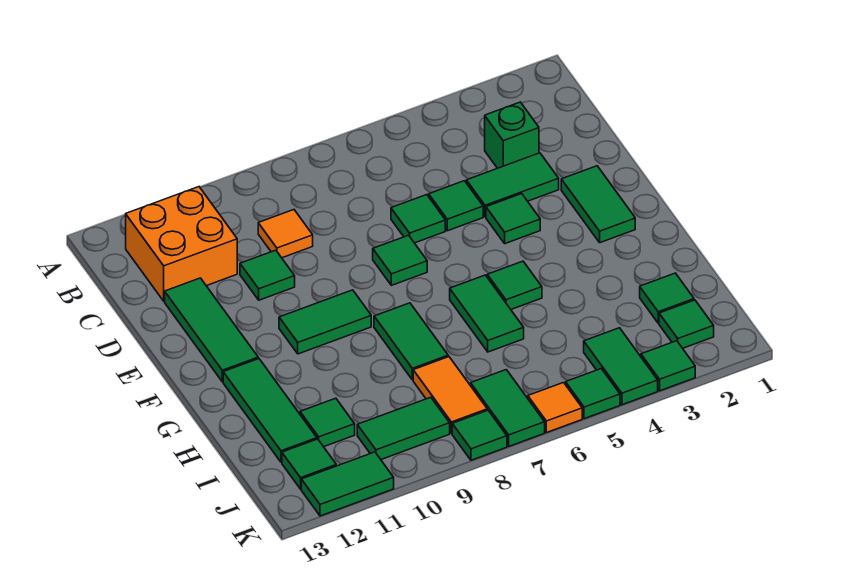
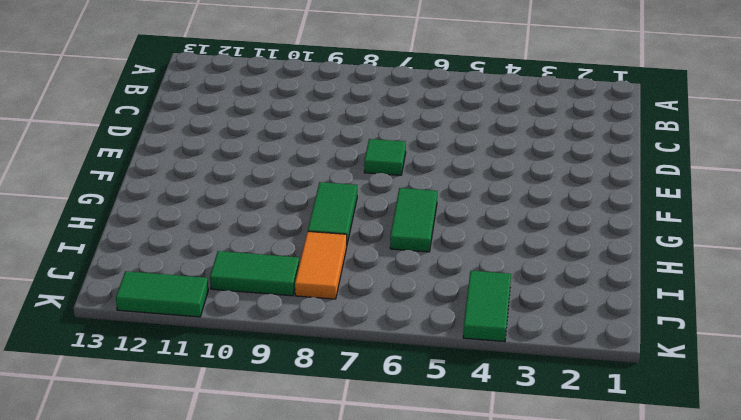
none -> orange brick B11:C12 level 1
none -> green brick C3 level 1
none -> orange tile C9 level 1

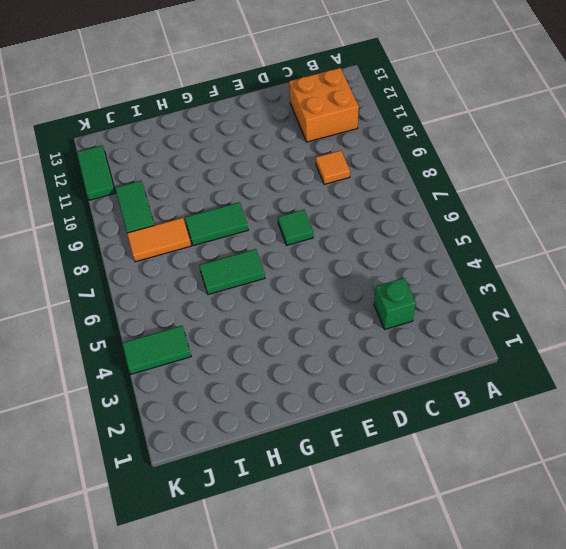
none -> green tile D3:D4 level 1
none -> green tile D5 level 1
none -> green tile D6 level 1

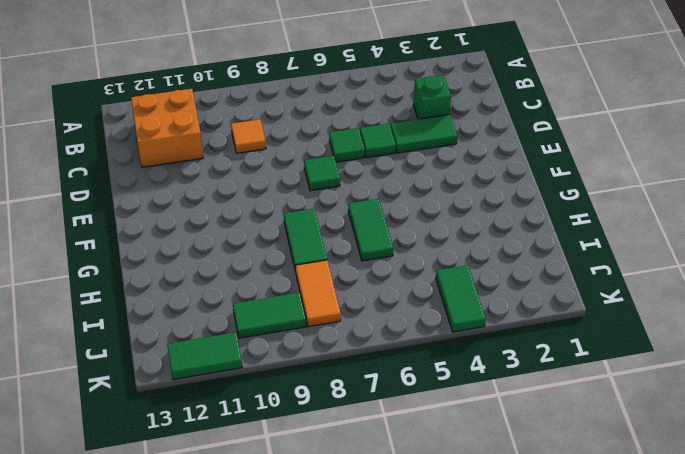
none -> green tile D10 level 1
none -> green tile D12:F12 level 1
none -> green tile E2:F2 level 1

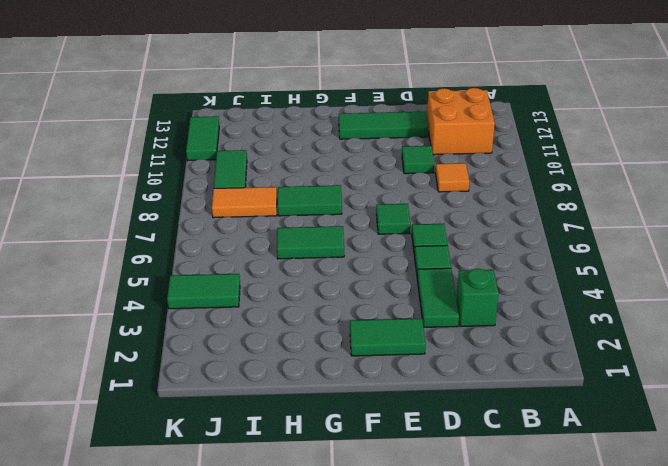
none -> green tile E4 level 1
none -> green tile F9:F10 level 1
none -> green tile G5 level 1

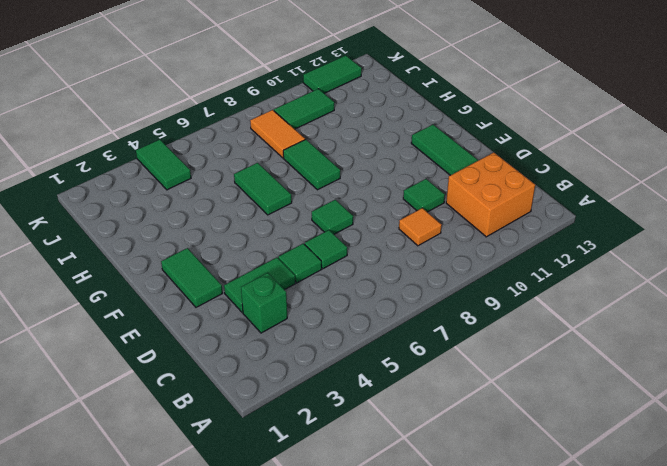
none -> green tile E4 level 1
none -> green tile F9:F10 level 1
none -> green tile G5 level 1

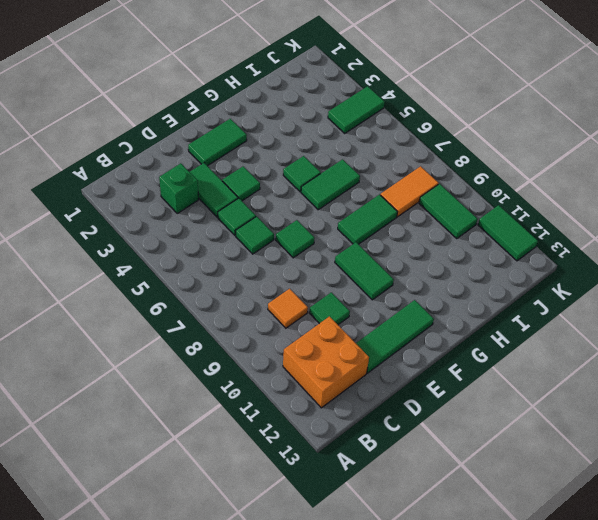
none -> green tile G12:I12 level 1
none -> green tile I2 level 1
none -> green tile I11 level 1

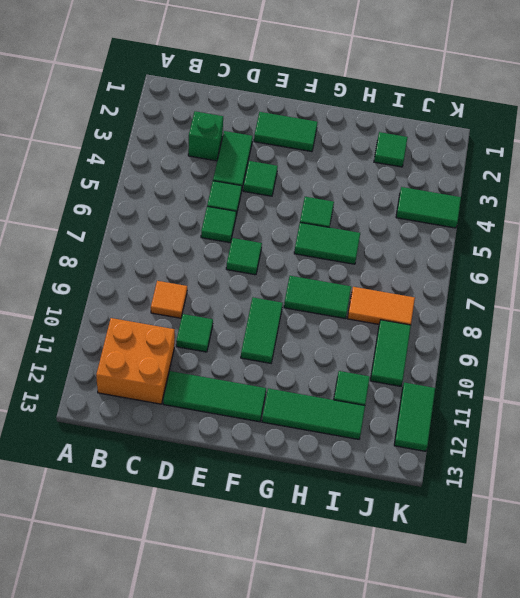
none -> green tile J2 level 1
none -> green tile J7:K7 level 1
none -> green tile J12 level 1

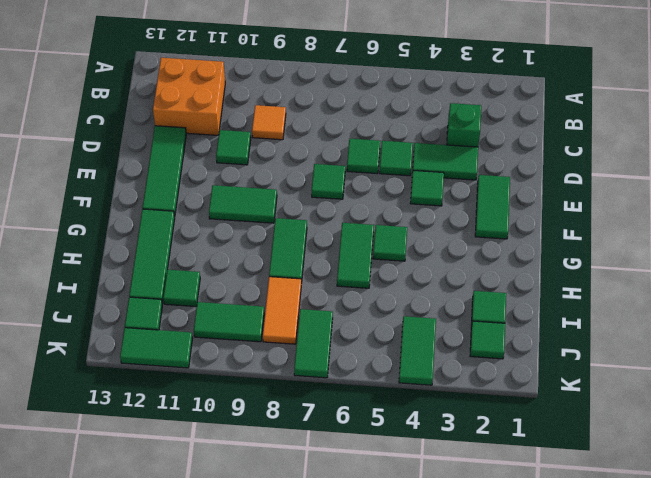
none -> green tile K3 level 1
none -> green tile K5 level 1
none -> orange tile K6 level 1

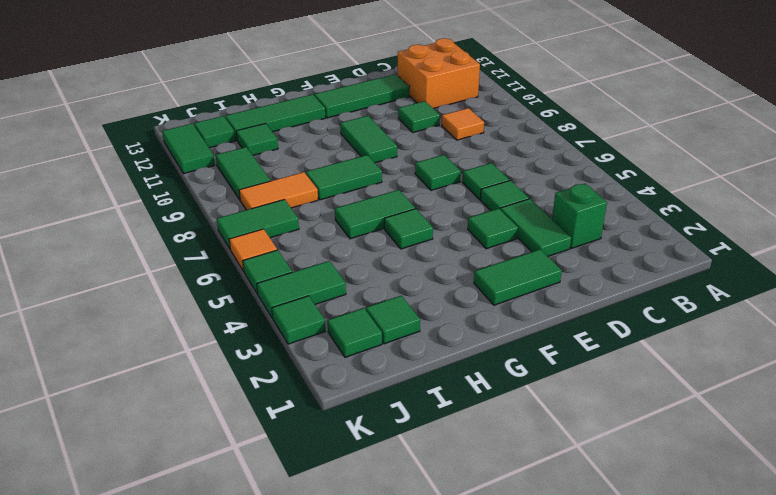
none -> green tile K8 level 1

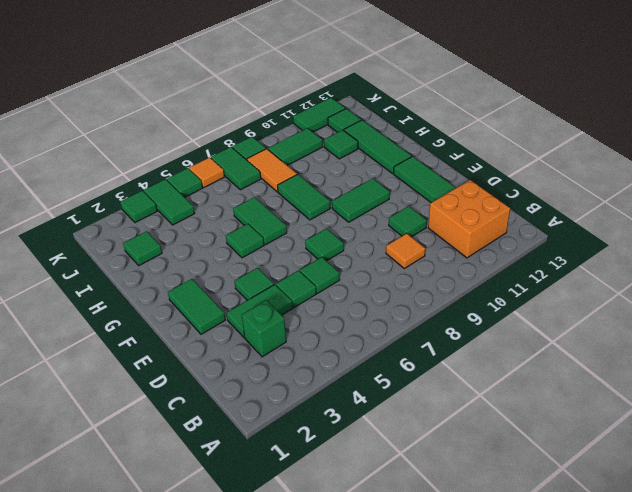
none -> green tile J2 level 1

